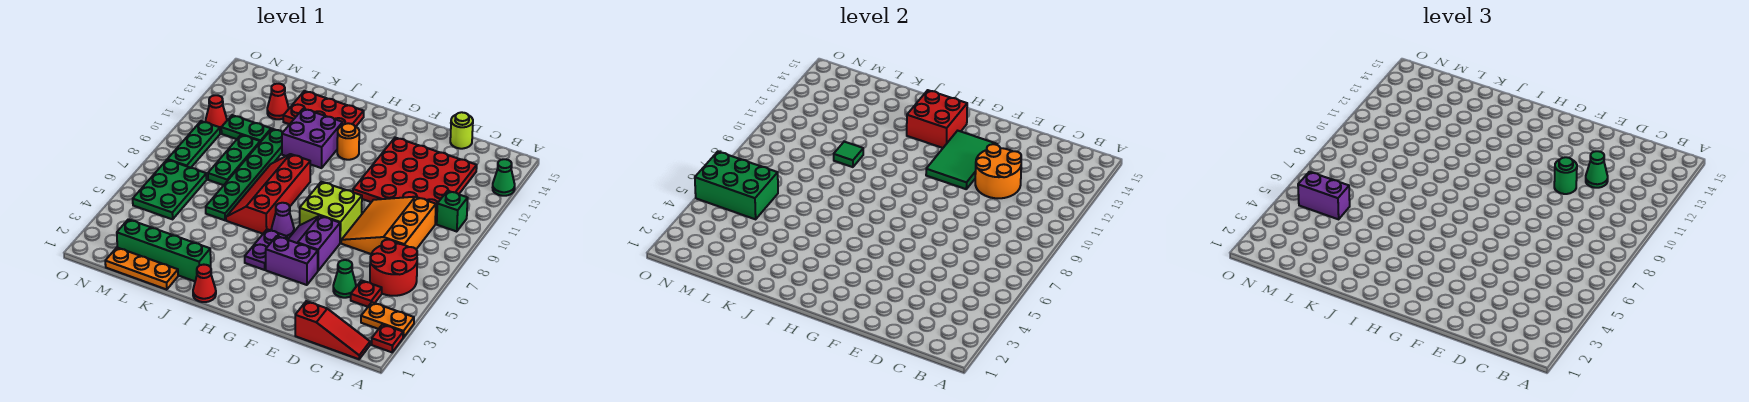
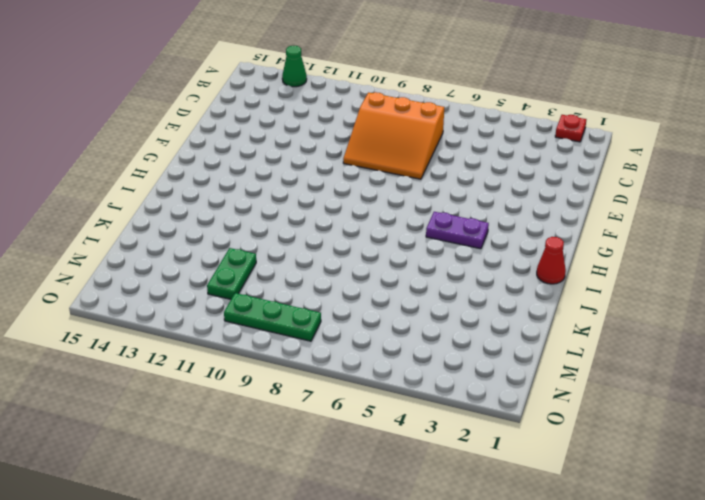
none -> orange plate A3:B3 level 1
none -> red slope B1:D1 level 1 top D
none -> red round brick B5:C6 level 1
none -> green brick B10 level 1

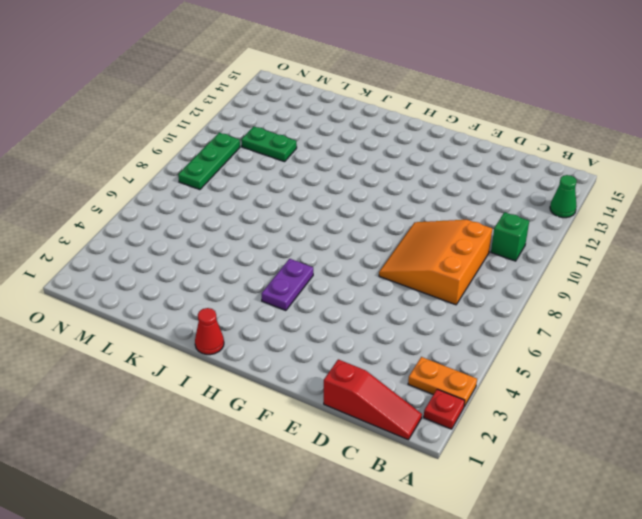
none -> red round brick B5:C6 level 1
none -> red plate C4 level 1
none -> red plate C10:F13 level 1
none -> green cone D4 level 1

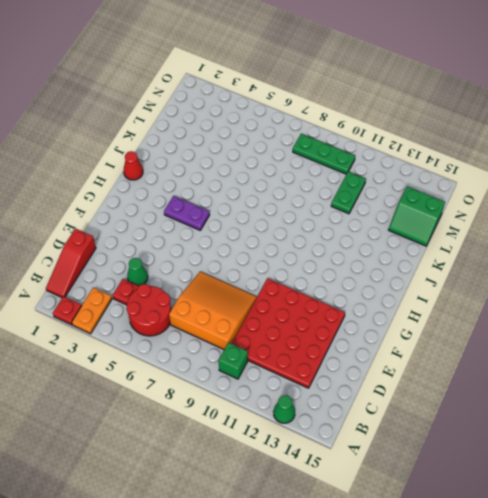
green slope L14:M15 level 1 top M -> none
none -> lime round brick D15 level 1
none -> purple brick F4:G4 level 1
none -> purple slope F5:G6 level 1 top F
none -> lime brick F7:G8 level 1

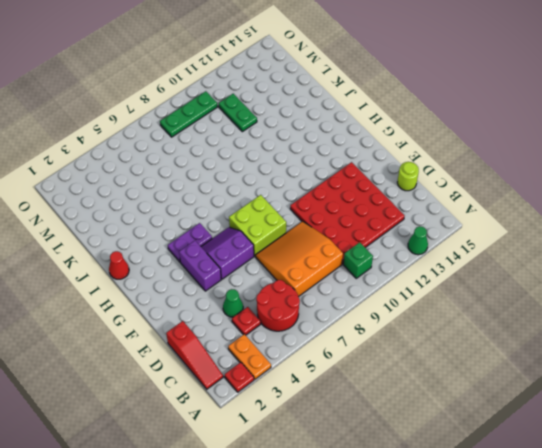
none -> purple cone H6 level 1
none -> orange round brick H12 level 1
none -> red slope I6:J9 level 1 top I
none -> purple brick I11:J12 level 1

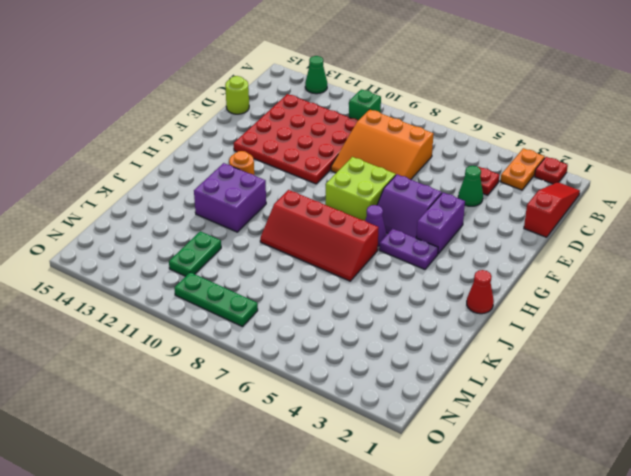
none -> red round brick B5:C6 level 1
none -> red plate I13:K14 level 1
none -> green brick J2:M2 level 1
none -> orange plate K1:M1 level 1

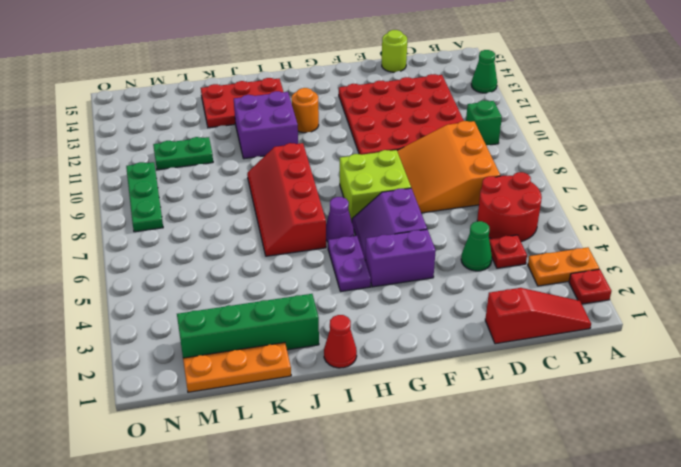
none -> green plate K6:K11 level 1
none -> green plate L8:L10 level 1
none -> red cone L13 level 1
none -> green plate M5:N7 level 1

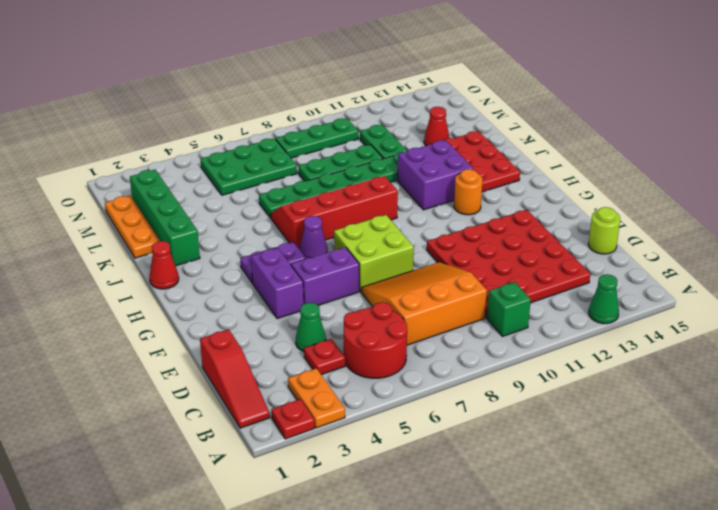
none -> red cone N11 level 1
none -> orange round brick D11:E12 level 2
none -> green tile F11:G13 level 2
none -> red brick H13:I14 level 2

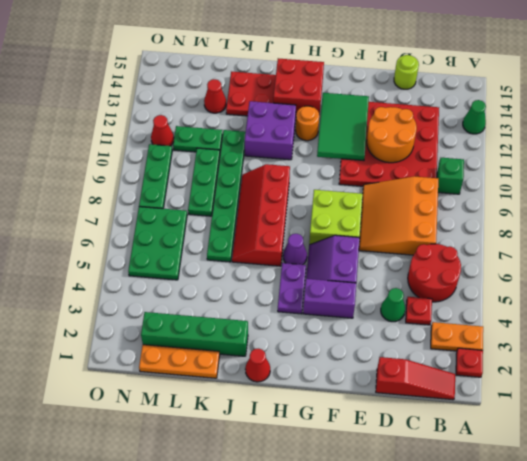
none -> green tile K10 level 2
none -> green brick M5:O6 level 2
none -> green cone D12 level 3
none -> green round brick E11 level 3

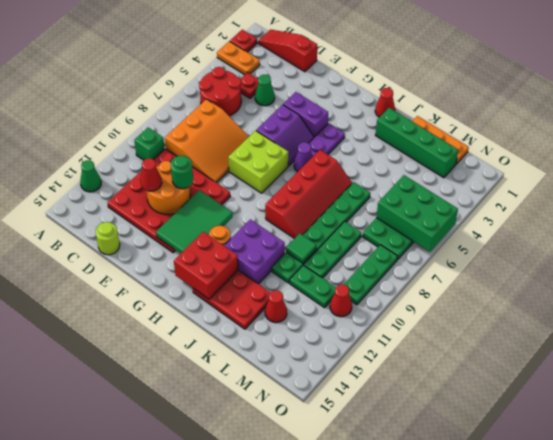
red cone D12 level 3 -> green cone D12 level 3
none -> purple brick M5:N5 level 3

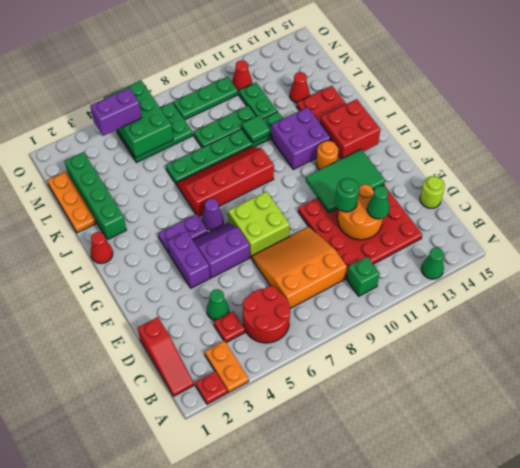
purple brick N4:N5 level 3 -> purple brick M5:N5 level 3

